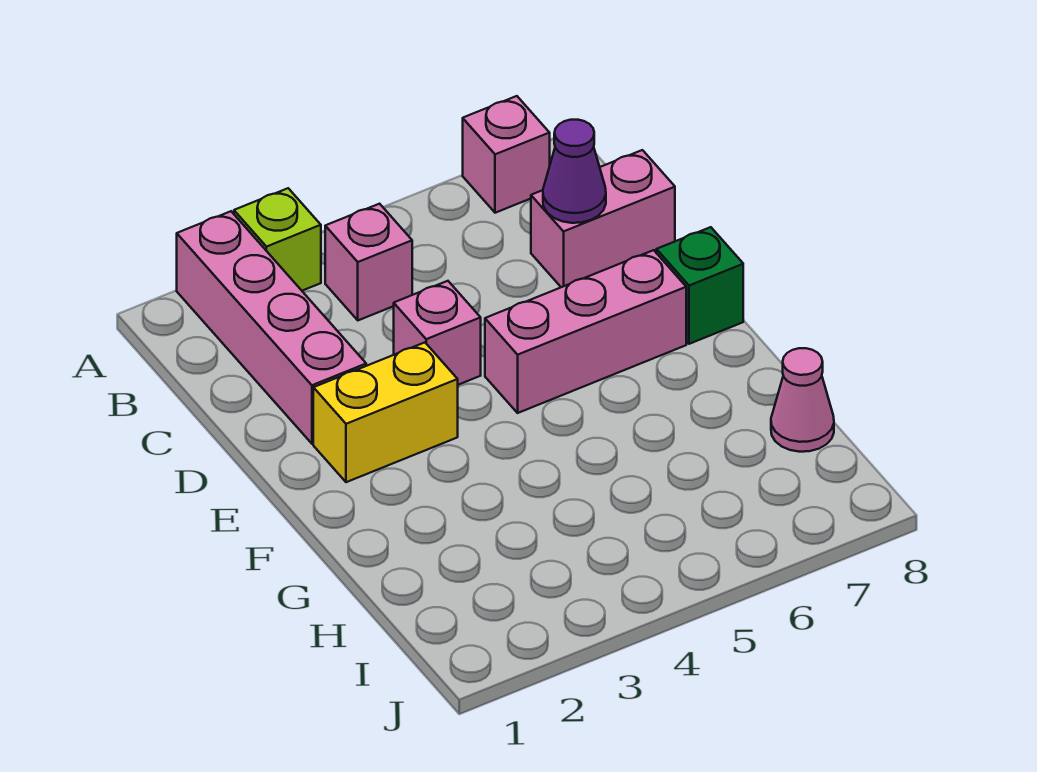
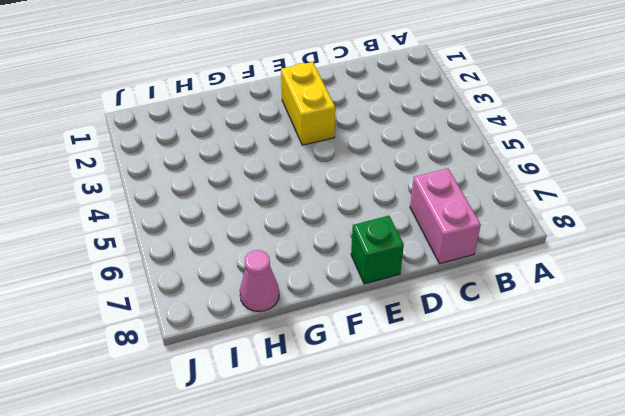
none -> pink brick A2:D2 level 1
none -> lime brick A3 level 1

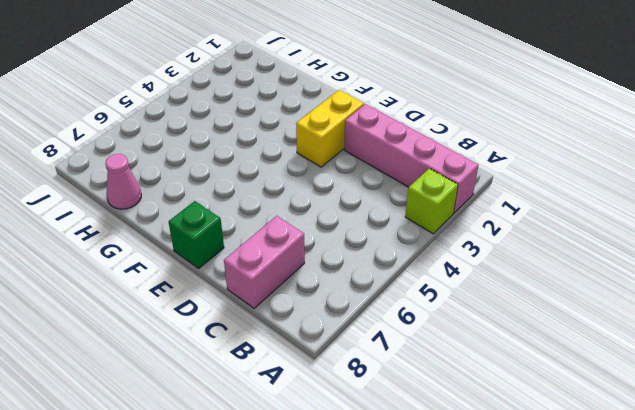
none -> pink brick A7 level 1
none -> pink brick B4 level 1

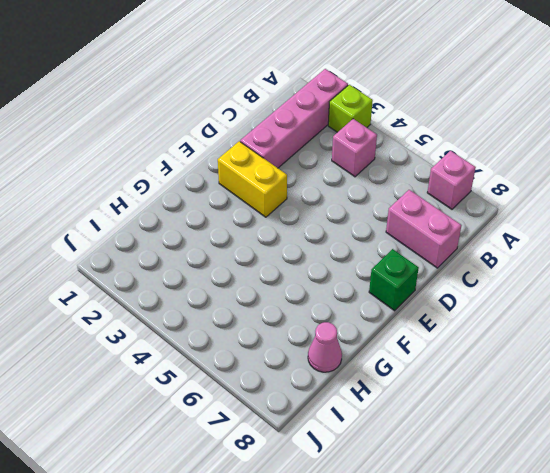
none -> pink brick D4 level 1
none -> pink brick E5:E7 level 1

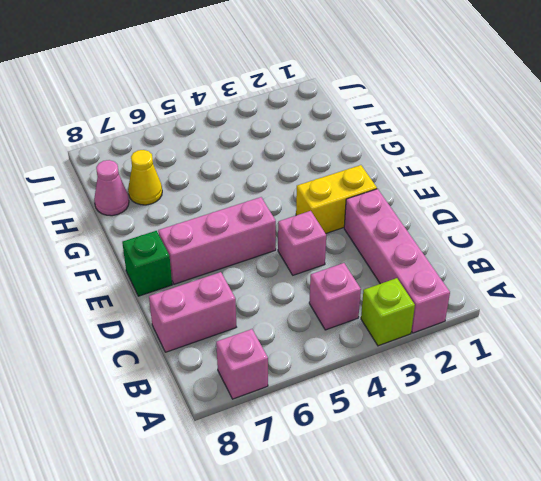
yellow cone H7 level 1 -> none
none -> purple cone C7 level 2

